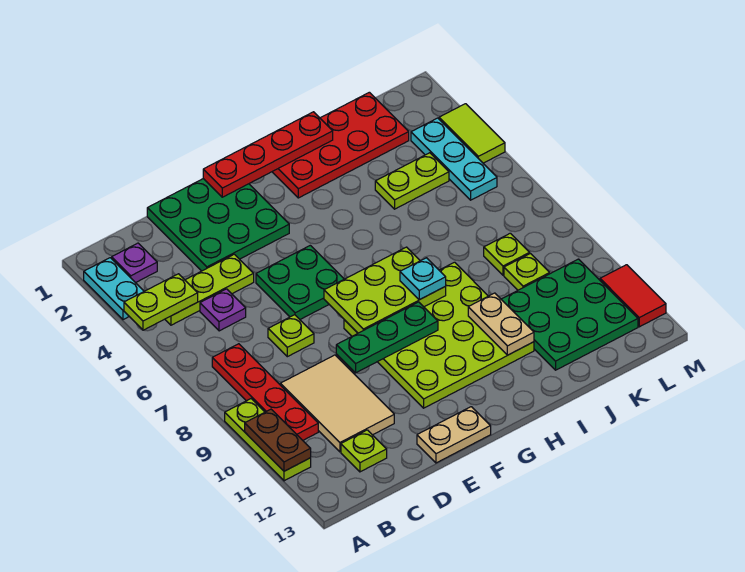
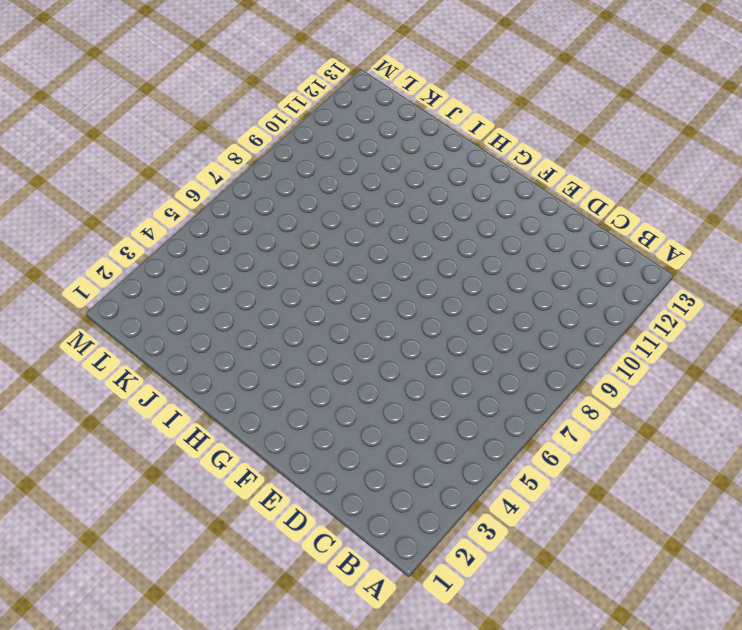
none -> cyan plate A2:A3 level 1
none -> lime plate A9:A11 level 1
none -> purple plate B2 level 1

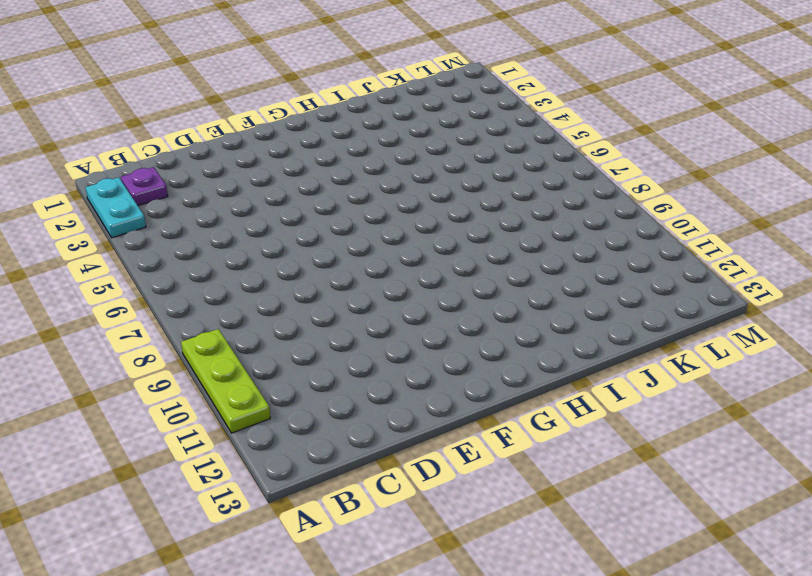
none -> lime plate B4:D4 level 1
none -> red plate B7:B10 level 1
none -> purple plate C5 level 1

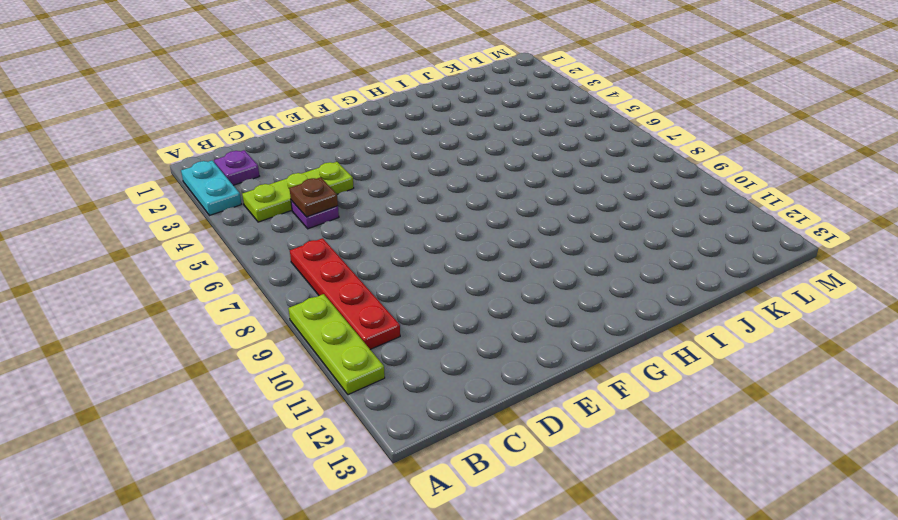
brown plate C5 level 2 -> none
none -> tan tile C9:D11 level 1
none -> lime plate C12 level 1
none -> green plate D1:F3 level 1

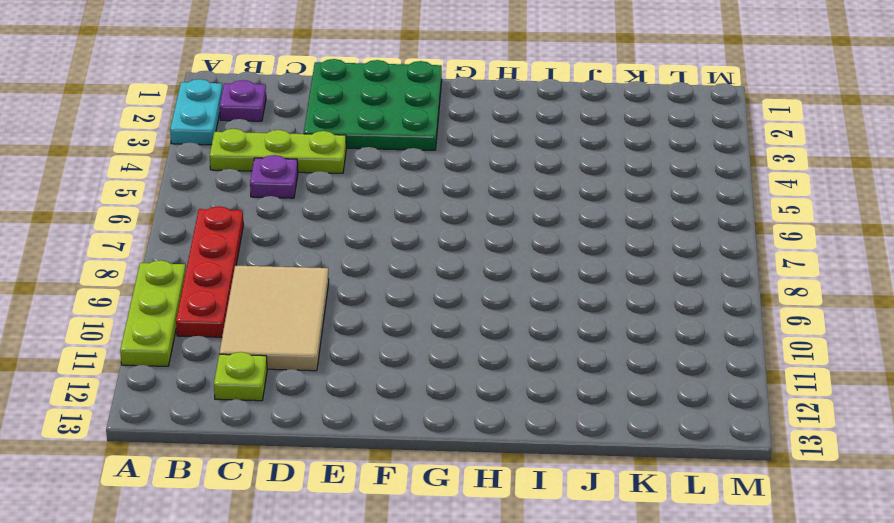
none -> lime plate D7 level 1
none -> green plate E5:F6 level 1
none -> tan plate E13:F13 level 1

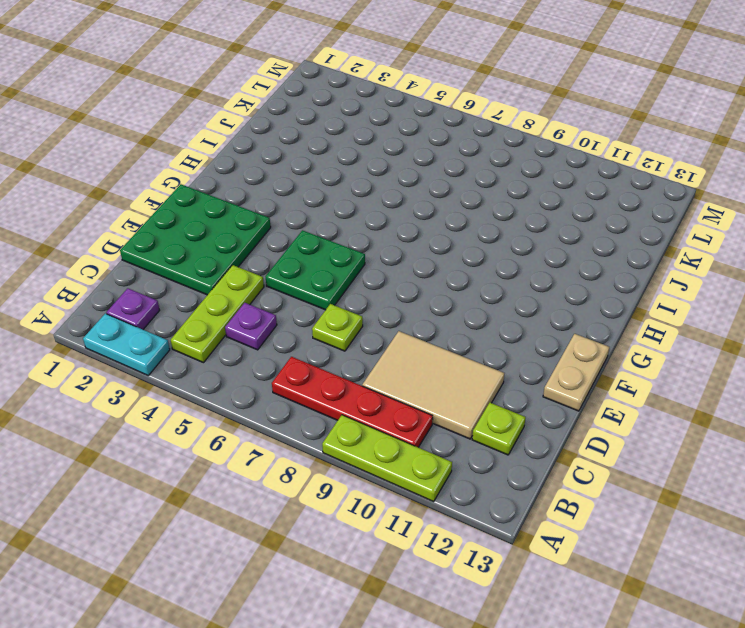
none -> lime plate F8:I11 level 1
none -> red plate H1:K2 level 1
none -> lime plate J4:K4 level 1

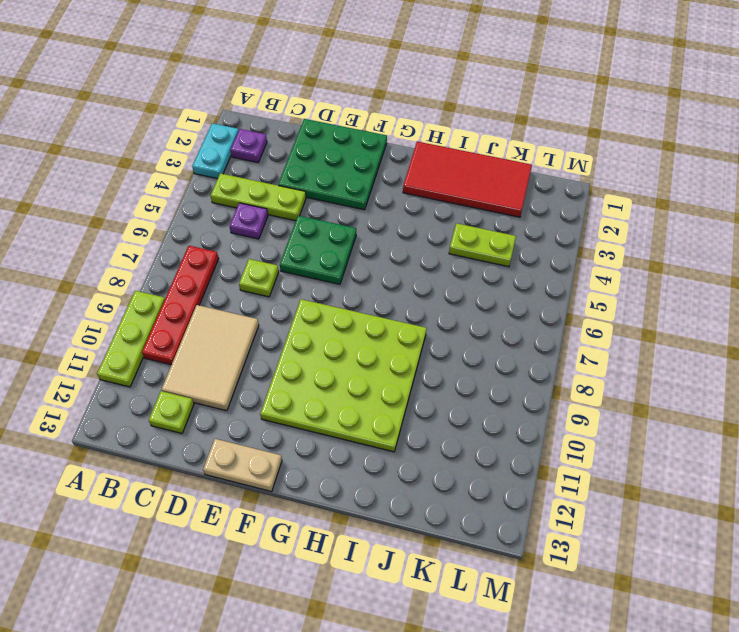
red tile H1:K2 level 1 -> red plate H1:K2 level 1
none -> green plate J10:L12 level 1
none -> lime plate K8 level 1
none -> lime plate K9 level 1

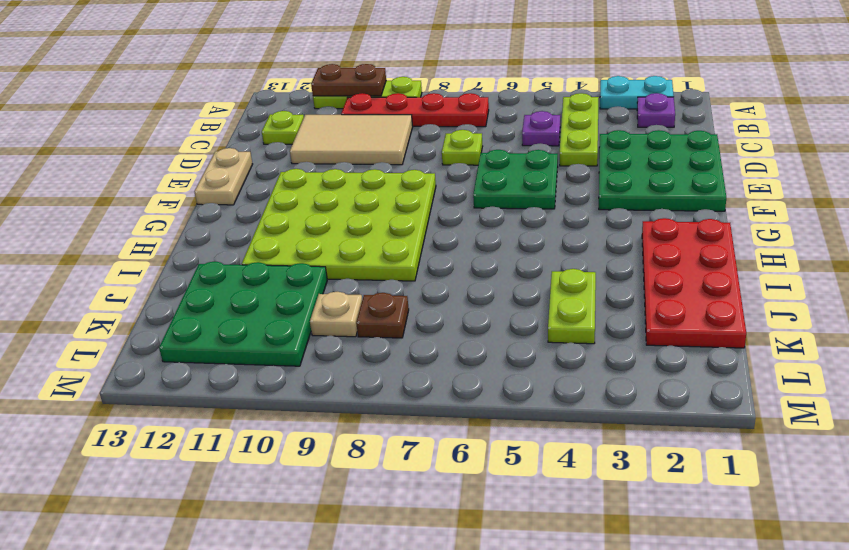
brown plate K8 level 1 -> lime plate K8 level 1
tan plate K9 level 1 -> lime plate K9 level 1
none -> cyan plate L3:L5 level 1
none -> lime tile M3:M4 level 1
none -> red tile M11:M12 level 1

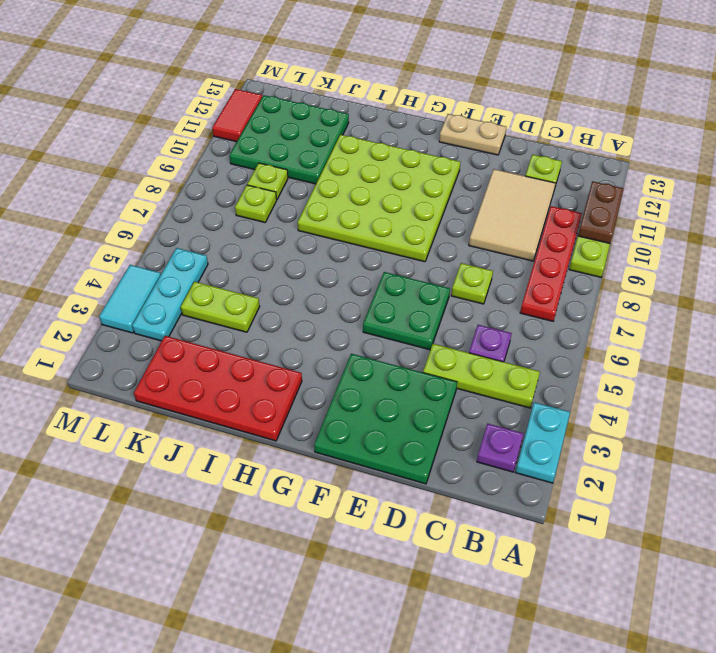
cyan tile M3:M4 level 1 -> lime tile M3:M4 level 1
none -> lime plate A4:B4 level 2
none -> green plate E9:G9 level 2
none -> red plate F1:I1 level 2

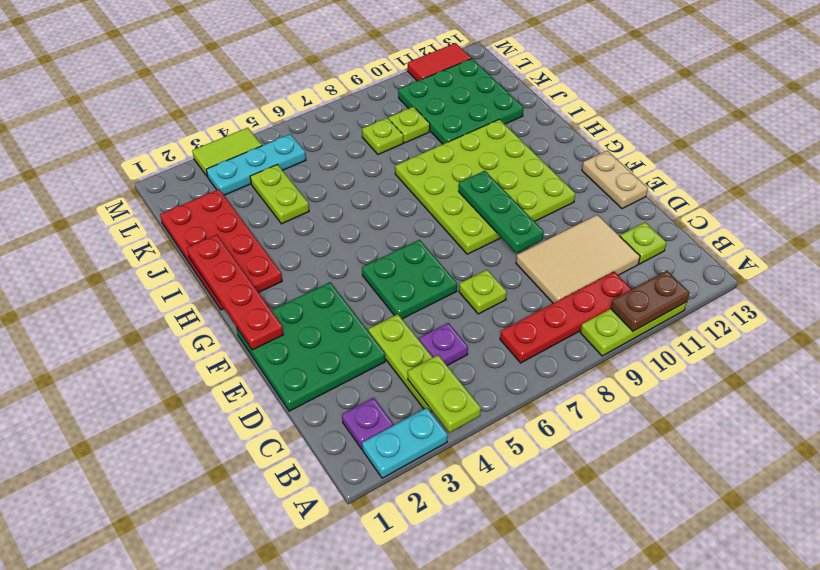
none -> lime plate F7:H8 level 2
none -> tan plate I10:I11 level 2
none -> cyan plate H8 level 3

